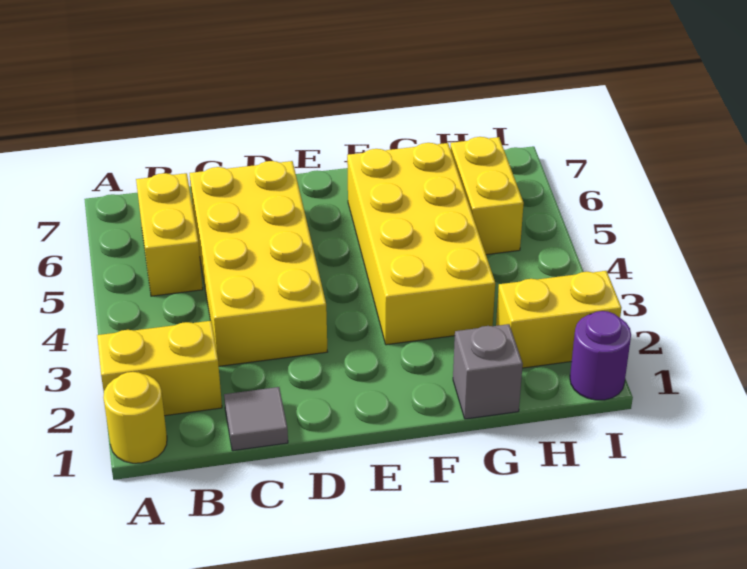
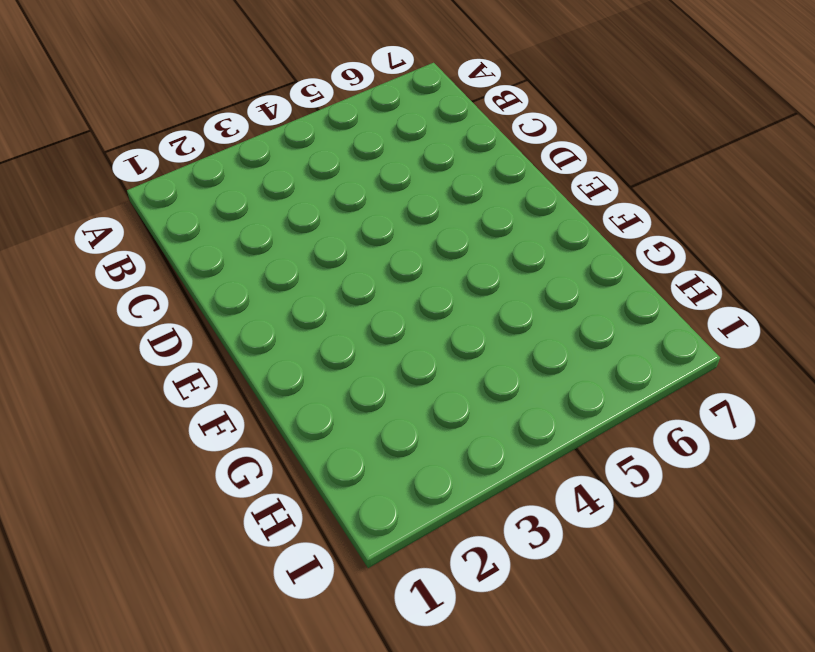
none -> yellow round brick A1 level 1
none -> yellow brick A2:B2 level 1

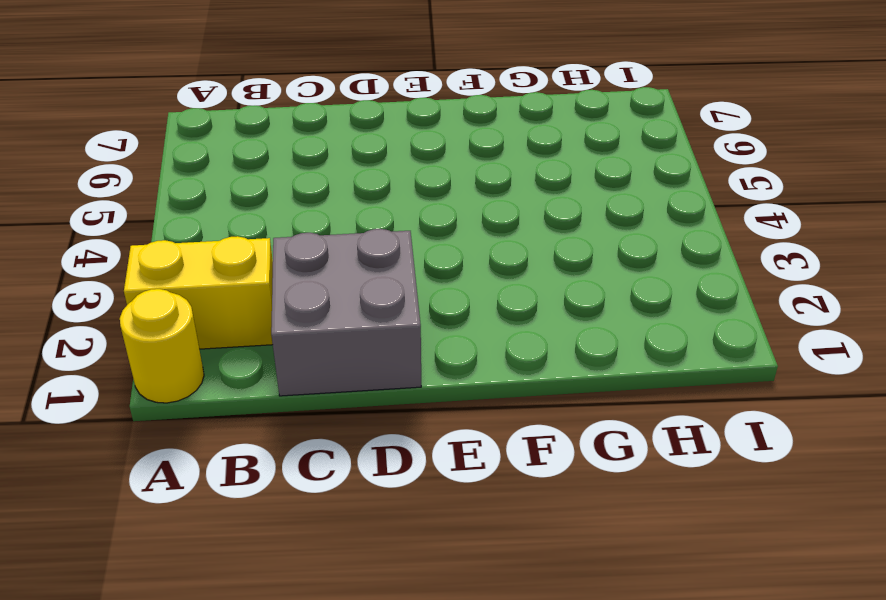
grey brick C1:D2 level 1 -> grey tile C1 level 1
none -> yellow brick B5:B6 level 1
none -> yellow brick C3:D6 level 1

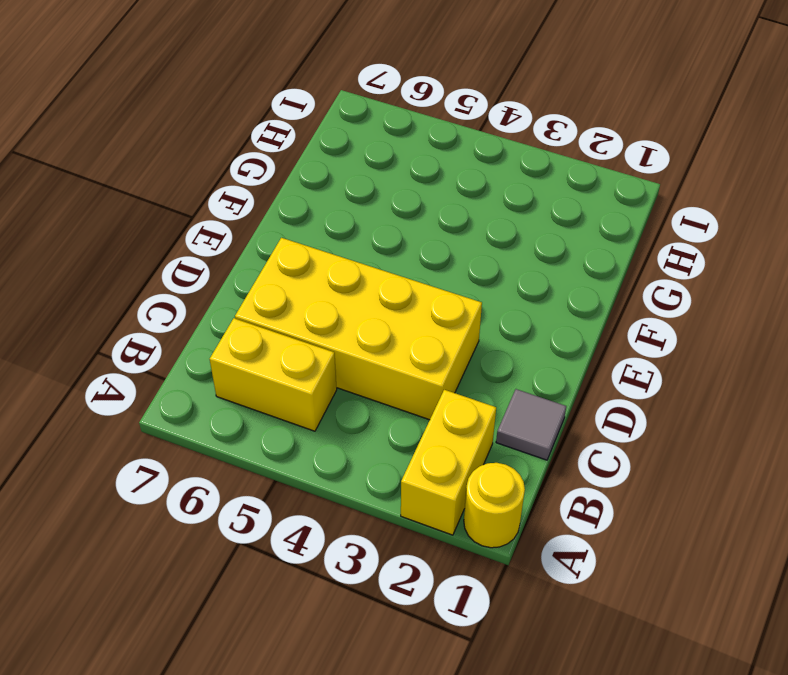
none -> yellow brick F3:G6 level 1
none -> grey brick G1 level 1

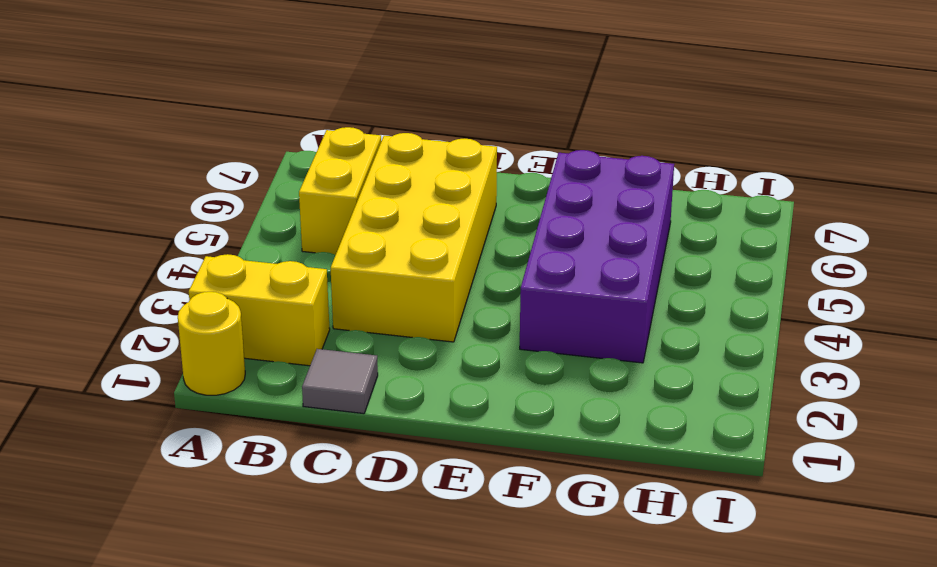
purple brick F3:G6 level 1 -> yellow brick F3:G6 level 1
none -> grey brick G1 level 1
none -> yellow brick H2:I2 level 1

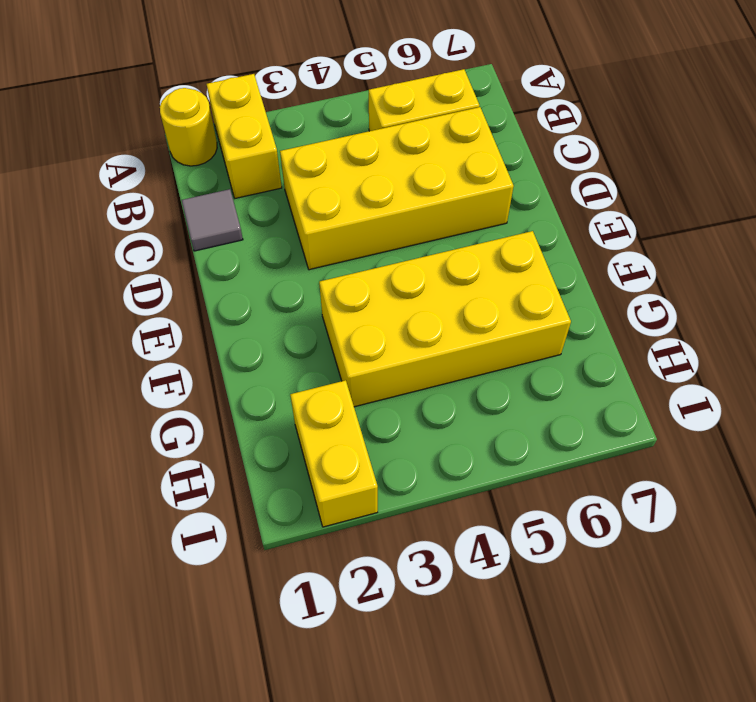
none -> grey brick G1 level 1
none -> yellow brick H5:H6 level 1

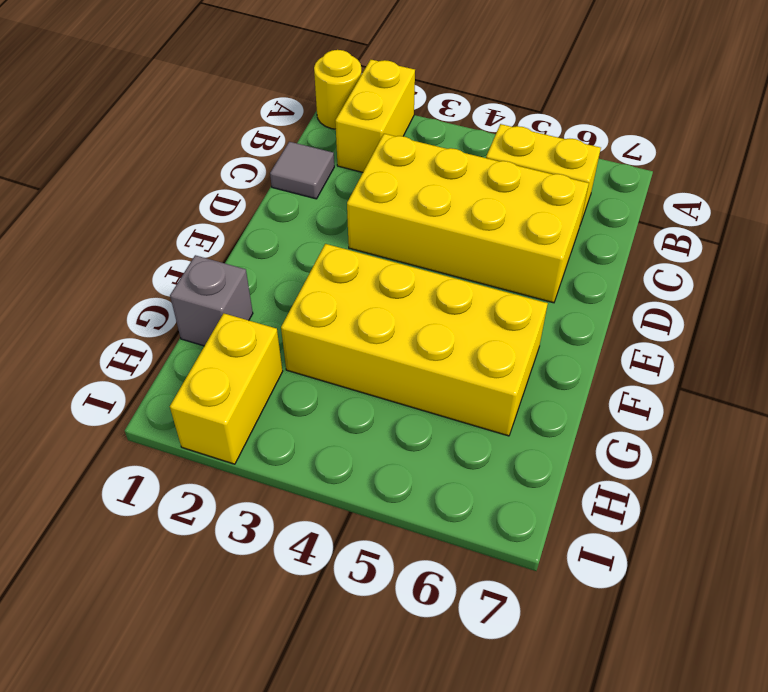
none -> yellow brick H5:H6 level 1
none -> purple round brick I1 level 1

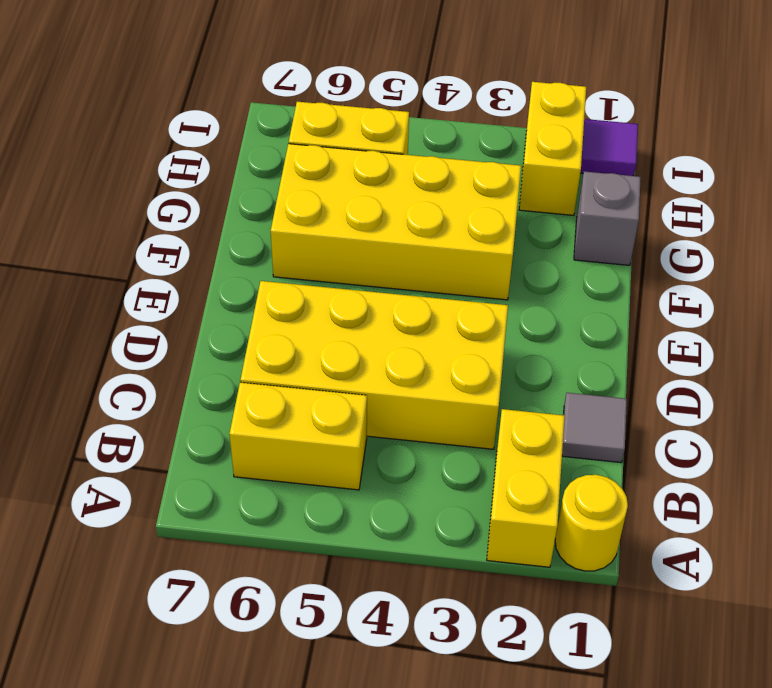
purple tile I1 level 1 -> purple round brick I1 level 1

